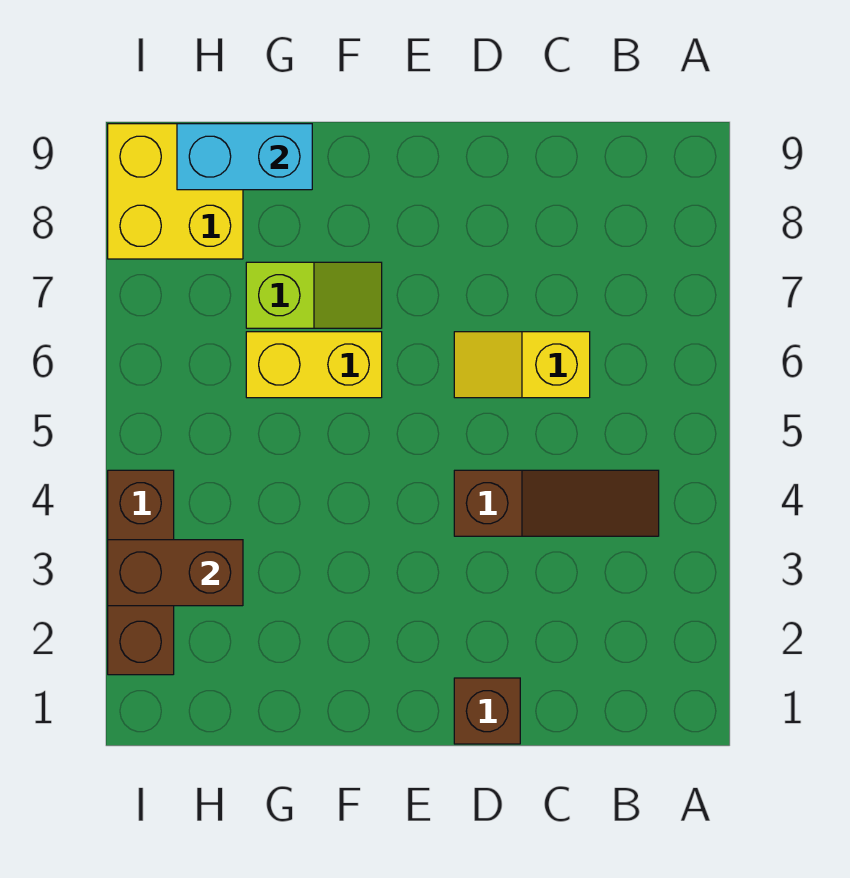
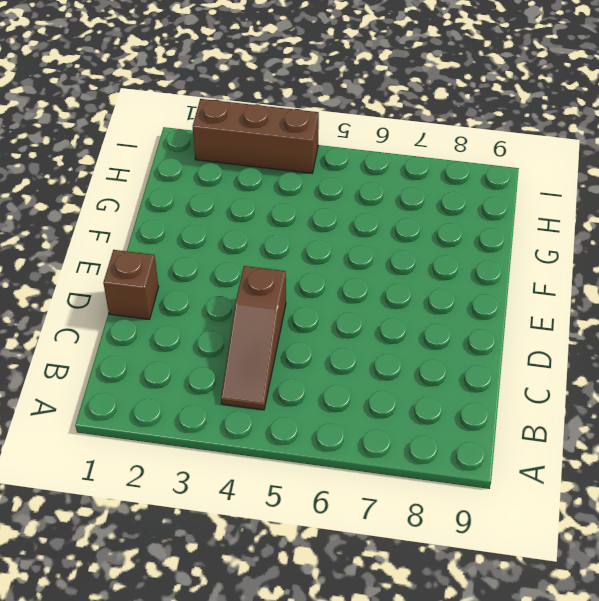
none -> yellow slope C6:D6 level 1 top C
none -> yellow brick F6:G6 level 1

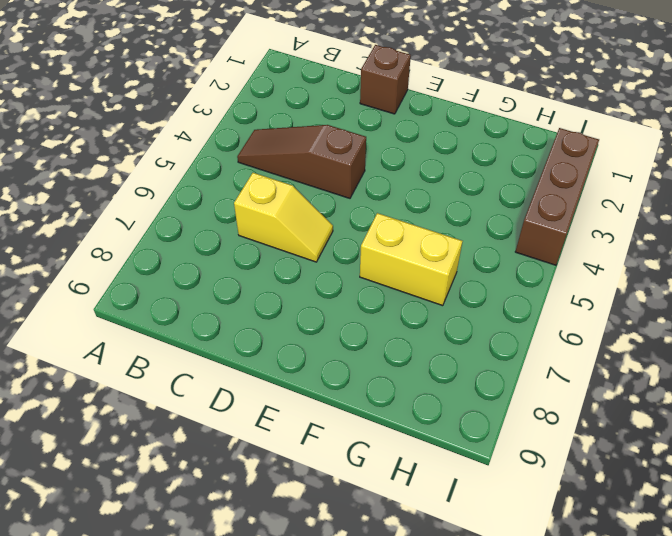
none -> lime slope F7:G7 level 1 top G
none -> yellow brick H8:I9 level 1

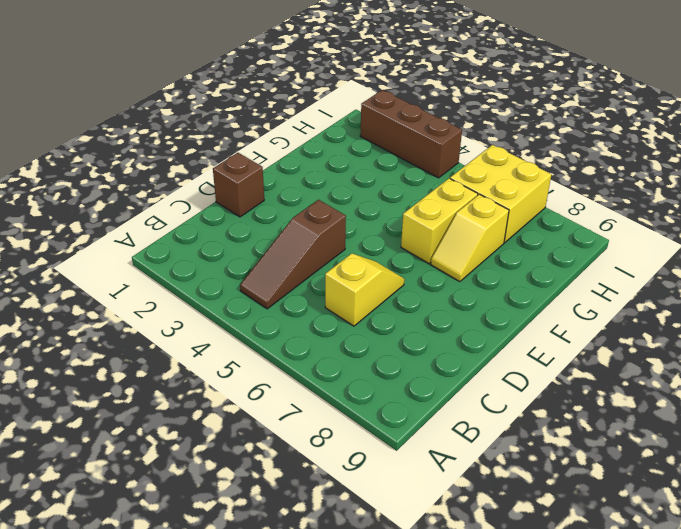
yellow slope F7:G7 level 1 top G -> lime slope F7:G7 level 1 top G
yellow brick H6:I7 level 1 -> yellow brick H8:I9 level 1
none -> cyan brick G9:H9 level 2
none -> brown brick H3:I3 level 2

